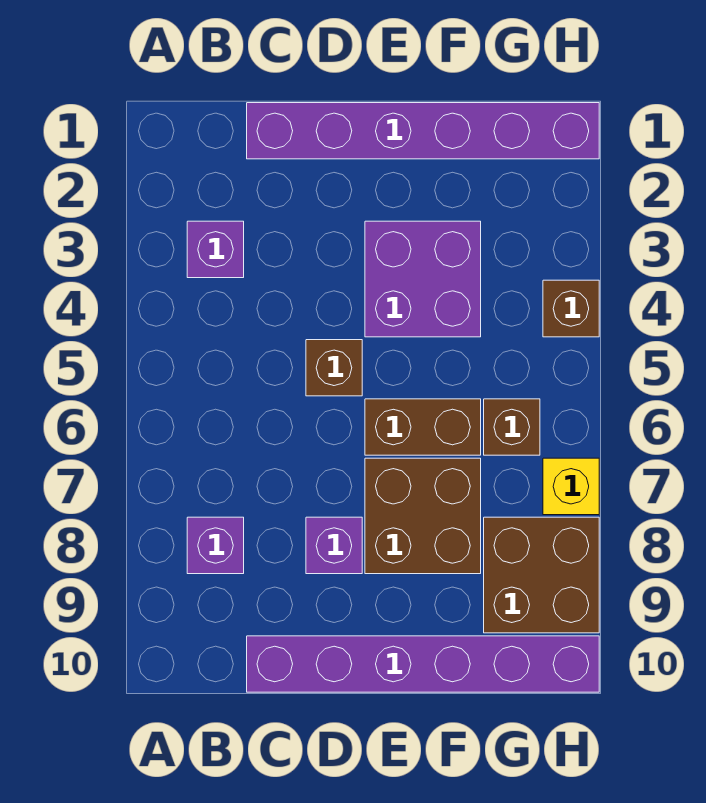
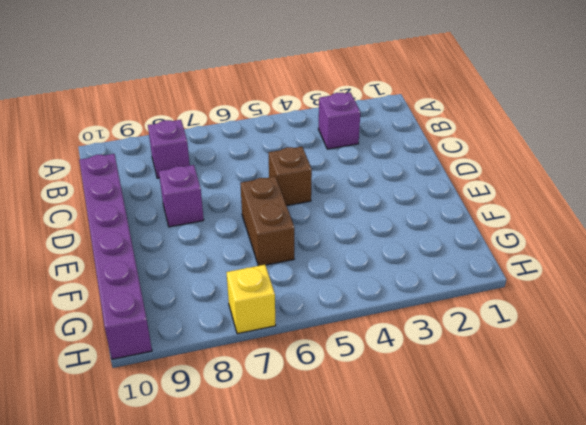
none -> purple brick C1:H1 level 1
none -> purple brick E3:F4 level 1
none -> brown brick E7:F8 level 1

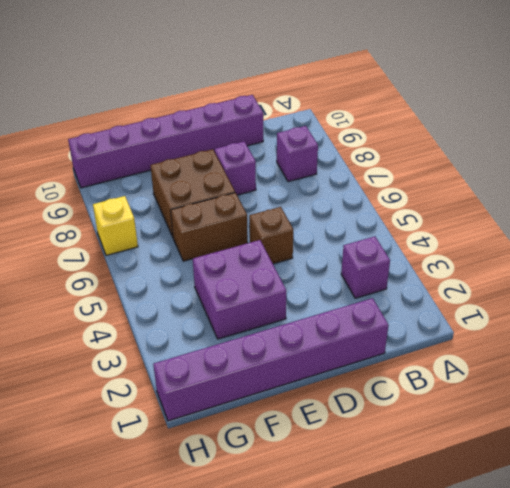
none -> brown brick G6 level 1
none -> brown brick G8:H9 level 1
none -> brown brick H4 level 1

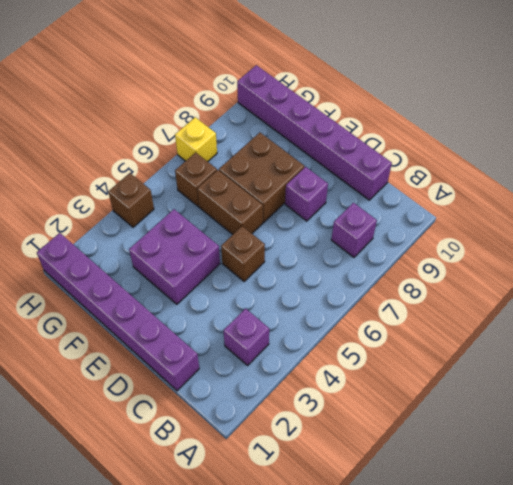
none -> brown brick G8:H9 level 1

